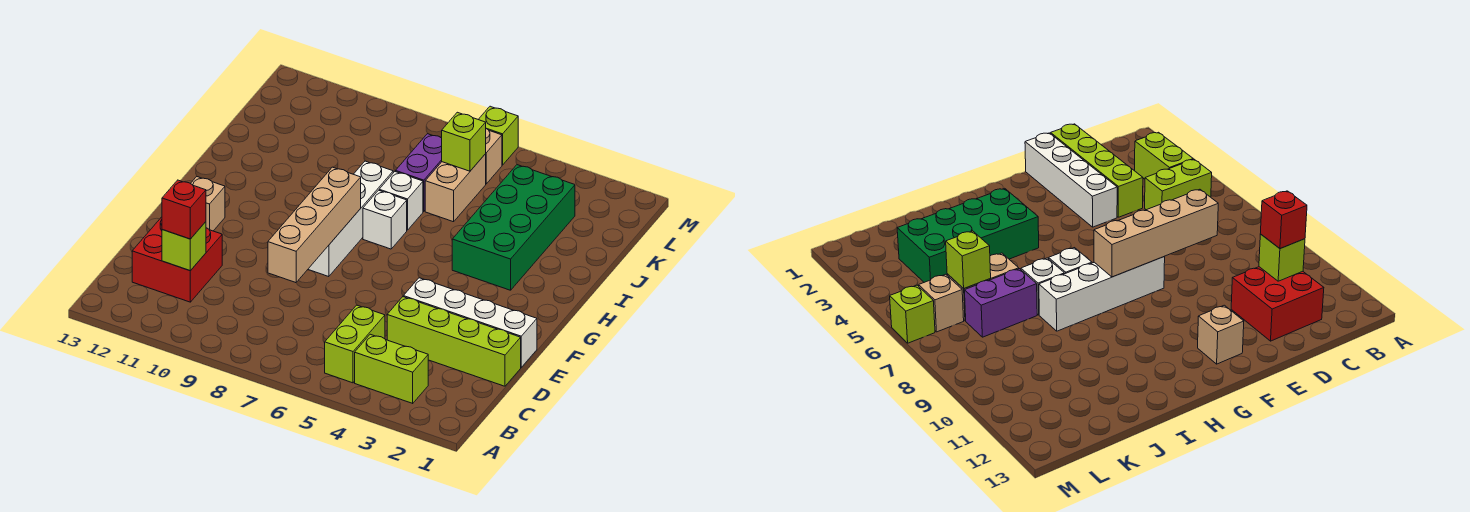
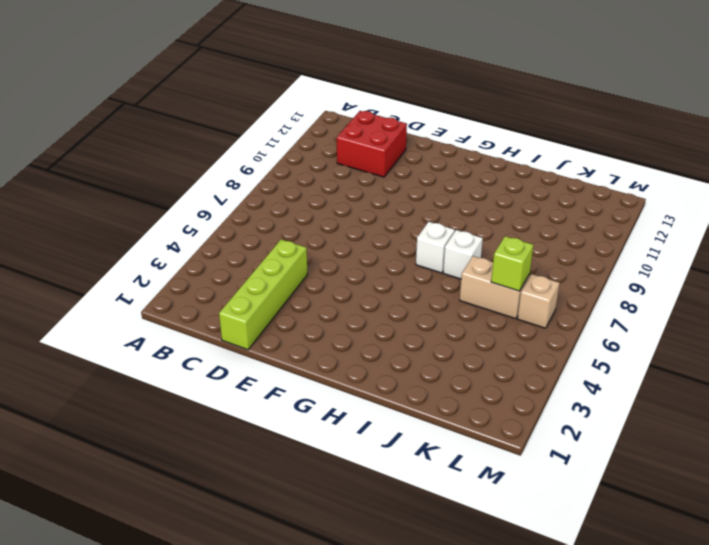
none -> lime brick B3:B4 level 1
none -> lime brick B5:C5 level 1
none -> white brick E1:E4 level 1

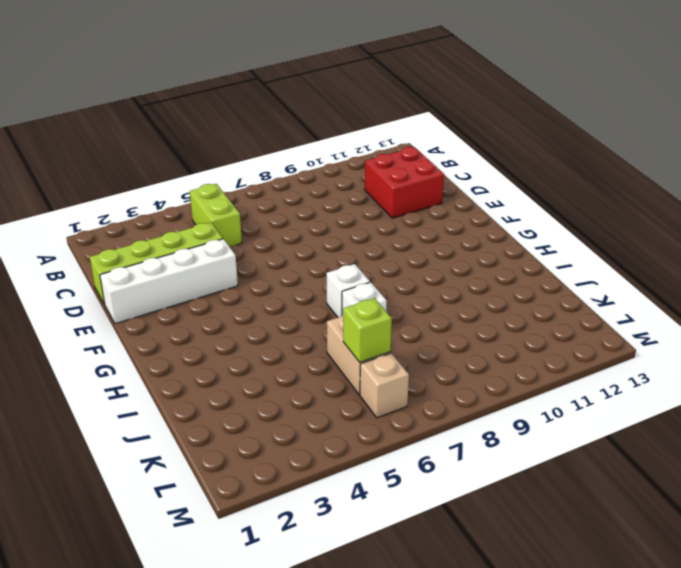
none -> lime brick B3:B4 level 1
none -> white brick F8:I8 level 1
none -> tan brick F12 level 1

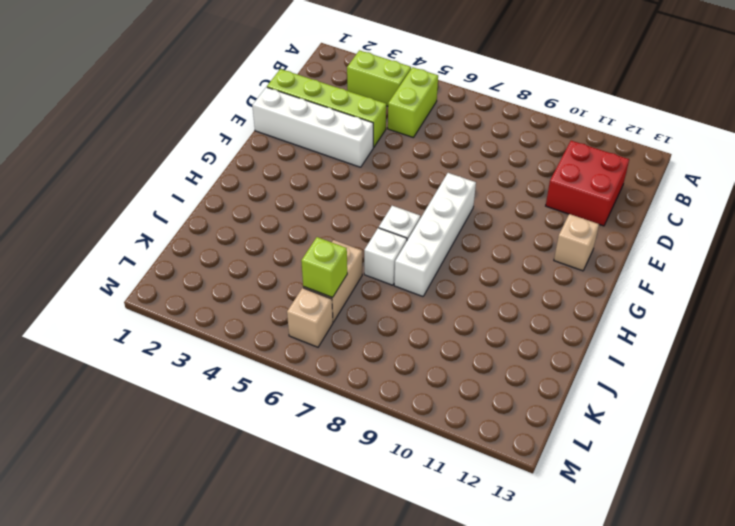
none -> green brick H3:K4 level 1
none -> purple brick J7:K7 level 1
none -> lime brick M6 level 1

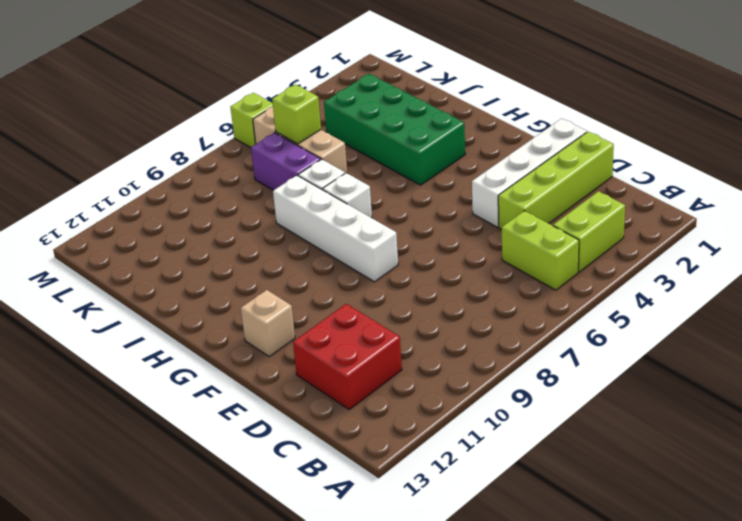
none -> lime brick C11 level 2
none -> tan brick D8:G8 level 2
none -> red brick C11 level 3

